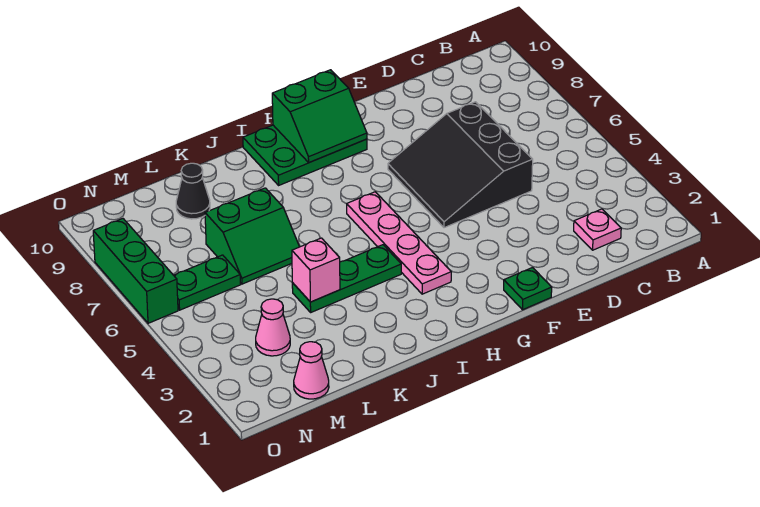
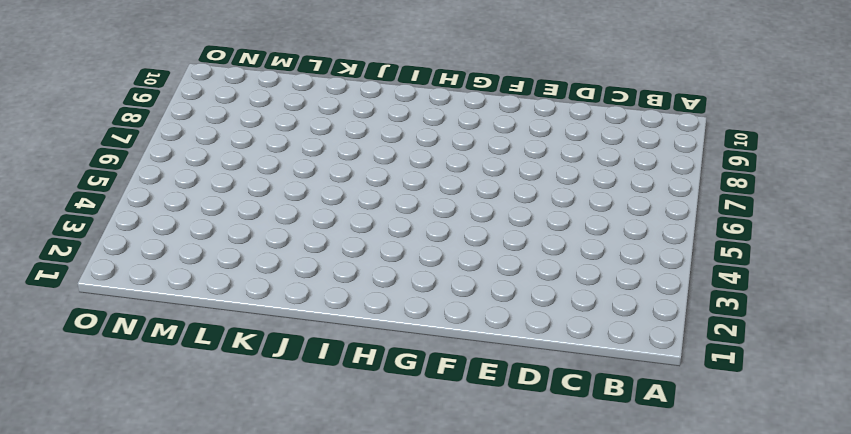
none -> pink plate C2 level 1
none -> black slope D5:F7 level 1 top D
none -> green plate F1 level 1

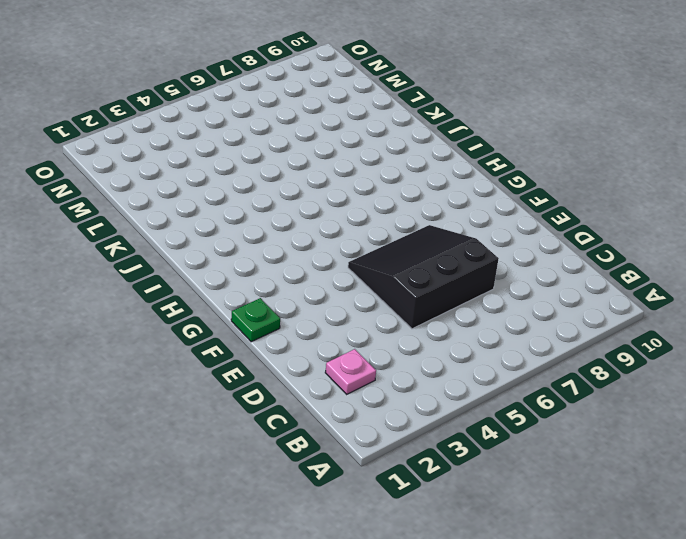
none -> green plate G9:I10 level 1
none -> pink plate H3:H6 level 1
none -> green plate I4:K4 level 1

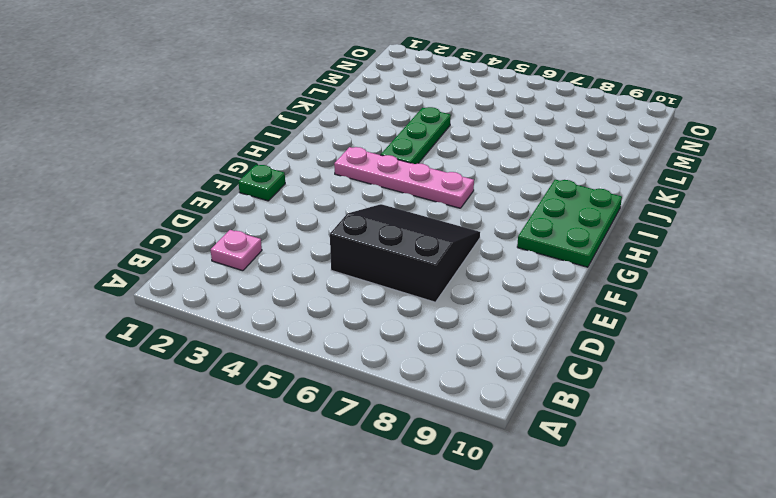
none -> green slope K6:L7 level 1 top 7
none -> black cone L9 level 1
none -> pink cone M1 level 1

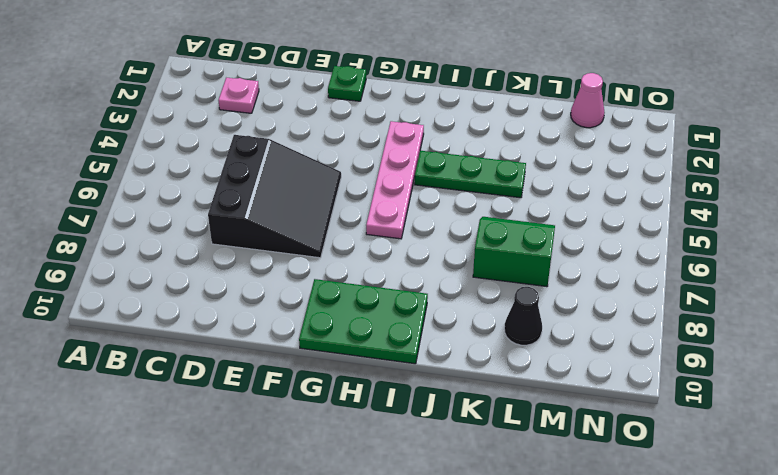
none -> pink cone M3 level 1
none -> green plate M6:N6 level 1
none -> green brick O6:O8 level 1

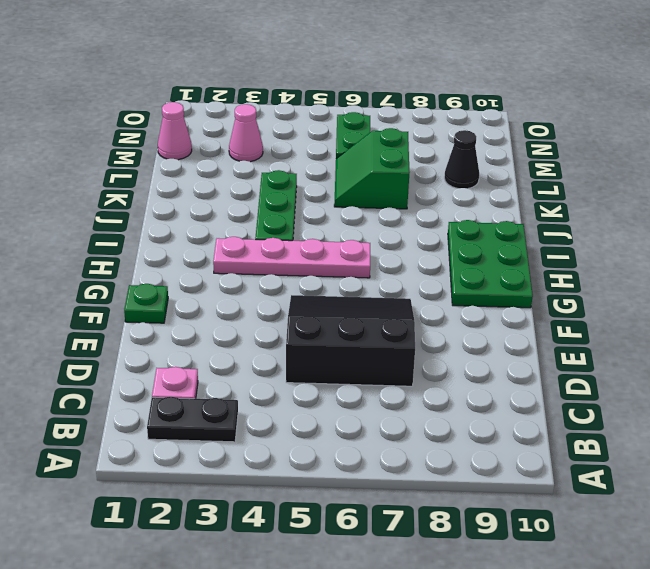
black plate B2:B3 level 1 -> none
none -> green brick O6:O8 level 1
none -> green slope G9:H10 level 2 top 10
none -> pink brick K4 level 2

